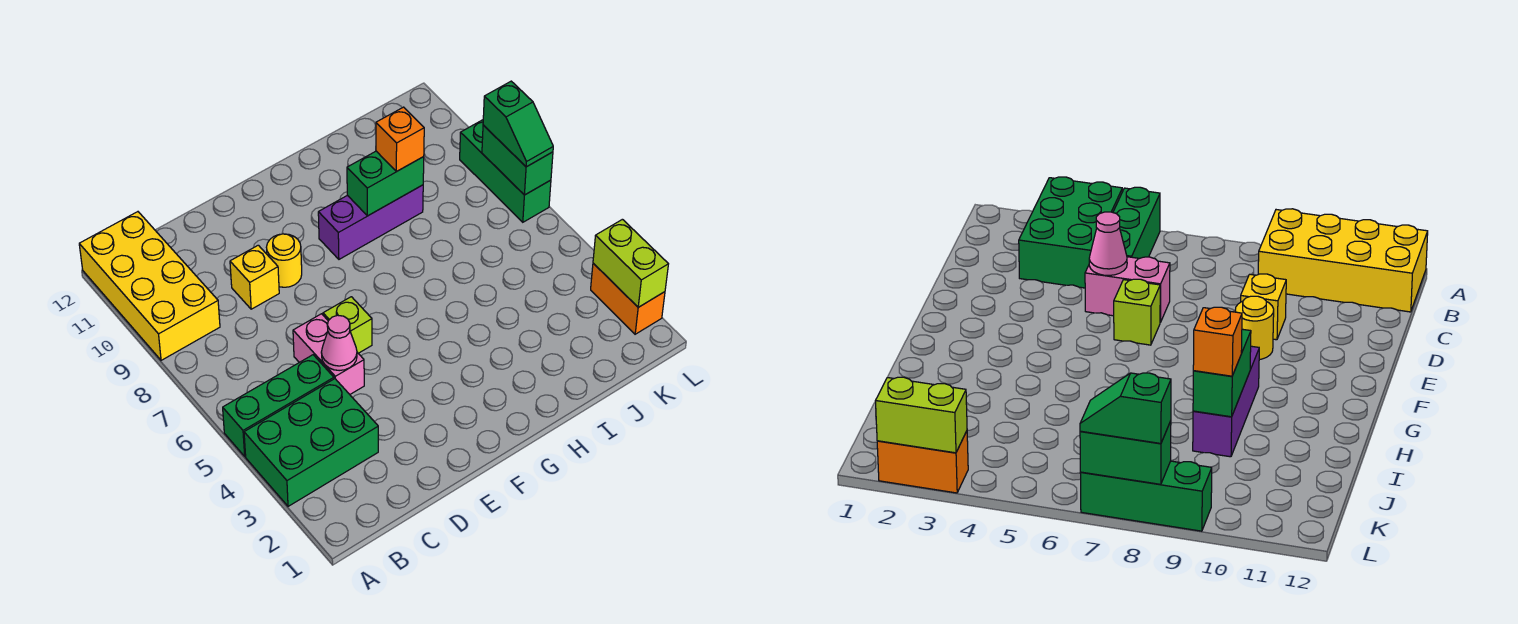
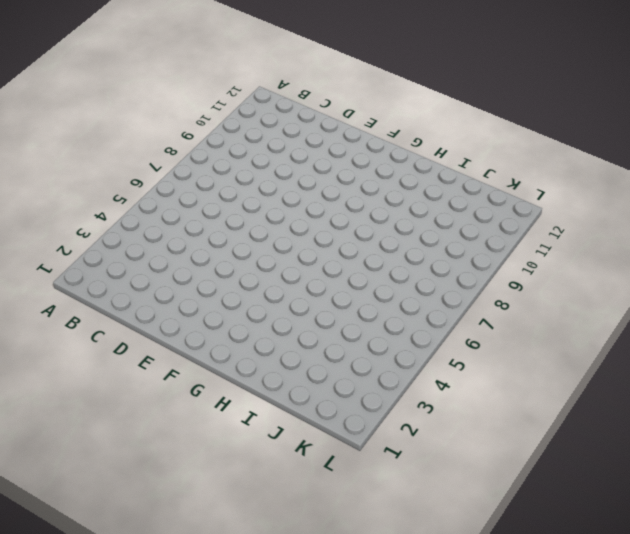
none -> green brick A3:C4 level 1
none -> green brick A5:C5 level 1
none -> yellow brick A9:B12 level 1

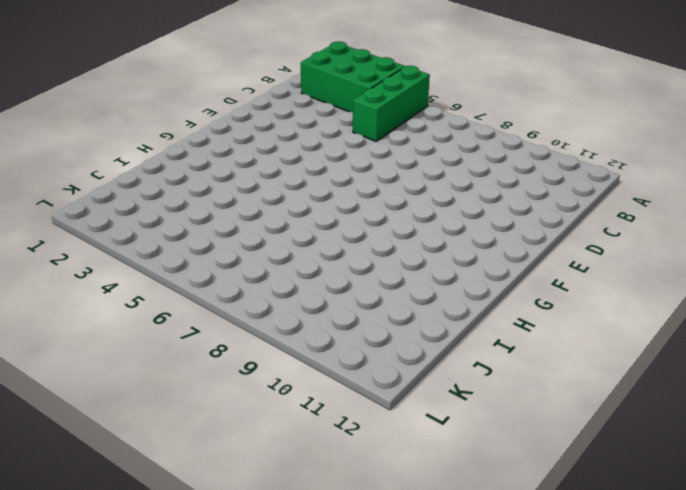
green brick A2:B4 level 1 -> green brick A3:C4 level 1
none -> yellow brick A9:B12 level 1
none -> pink brick D5:D6 level 1
none -> yellow brick D9 level 1

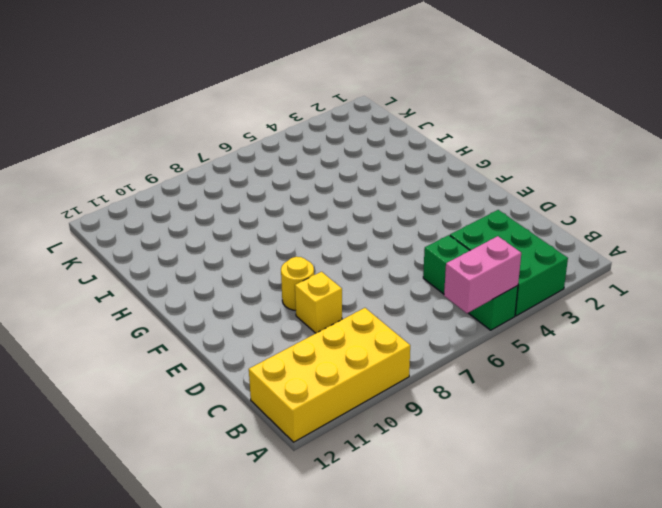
pink brick A5:A6 level 2 -> pink brick D5:D6 level 1
none -> lime brick E6 level 1
none -> purple brick G9:I9 level 1
none -> orange brick L2:L3 level 1

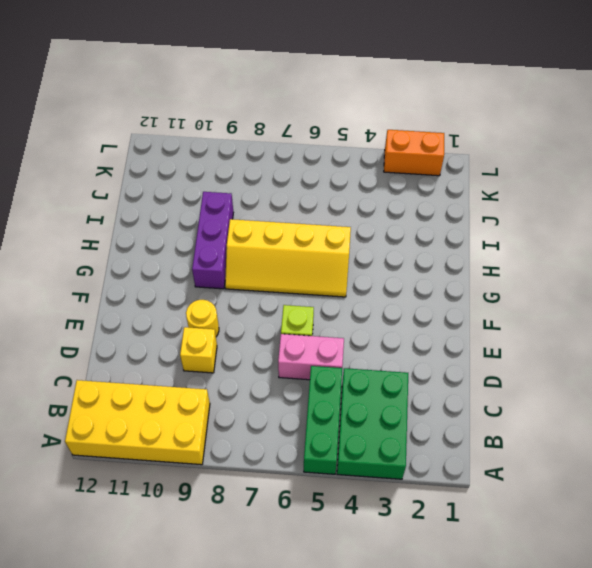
yellow slope G5:H8 level 1 top H -> none
none -> green brick L7:L9 level 1
none -> pink cone D5 level 2
none -> green brick H9:I9 level 2

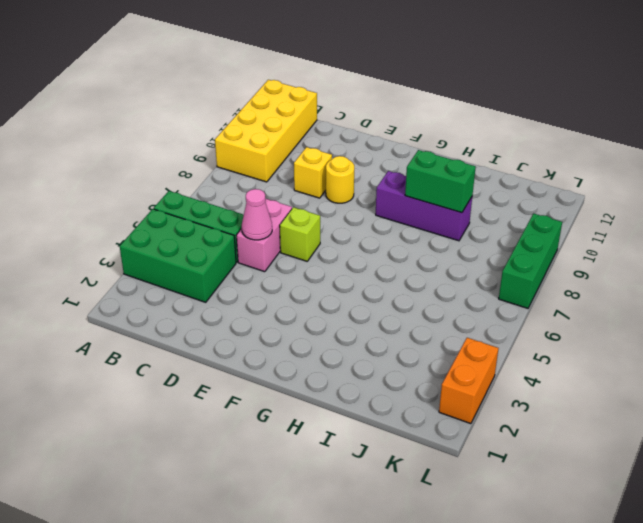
none -> lime brick L2:L3 level 2
none -> green brick L7:L8 level 2
none -> orange brick I9 level 3

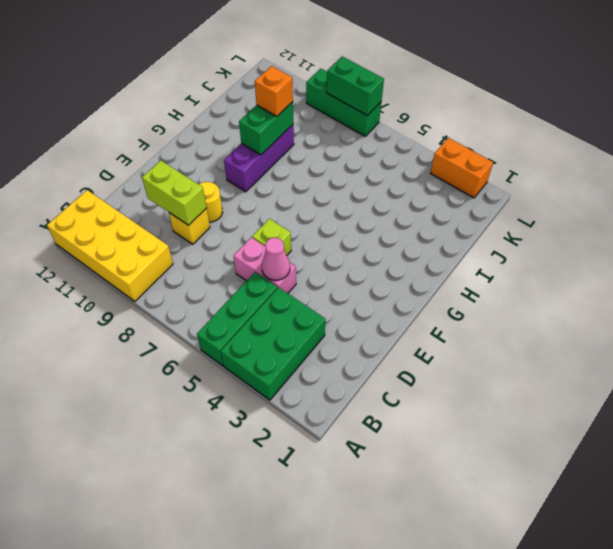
lime brick D9:D10 level 2 -> lime brick L2:L3 level 2
none -> green slope L7:L8 level 3 top 8

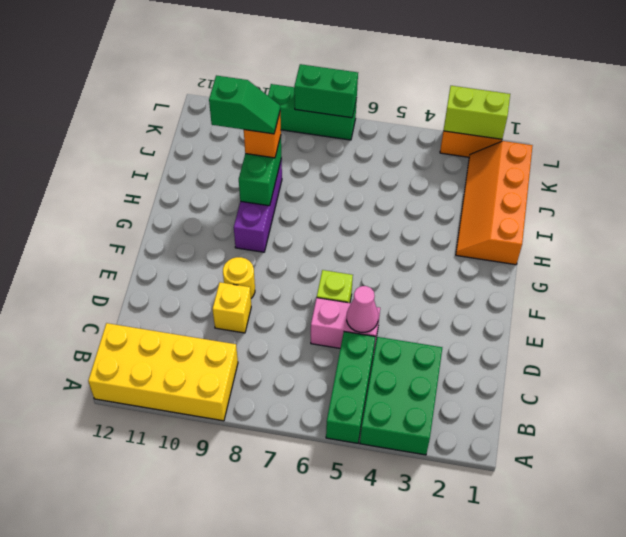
orange slope H1:K2 level 1 top 1 -> none
green slope I9:I10 level 4 top 10 -> green slope L7:L8 level 3 top 8

